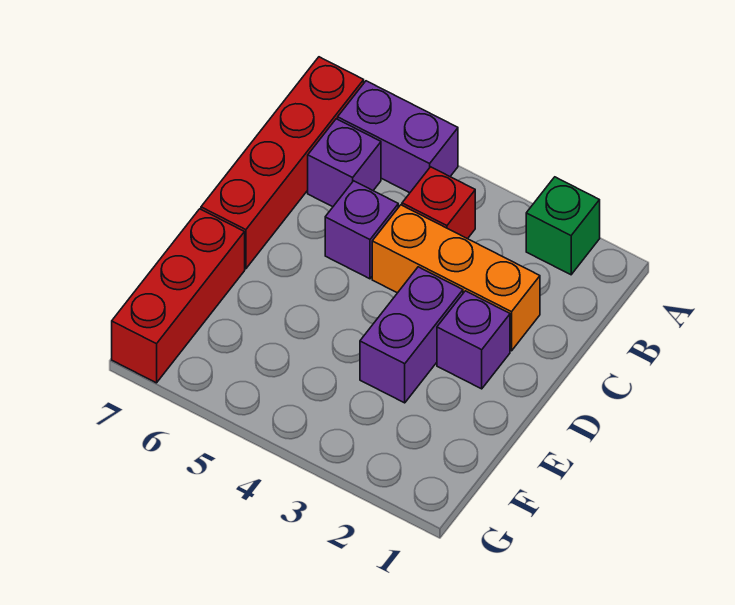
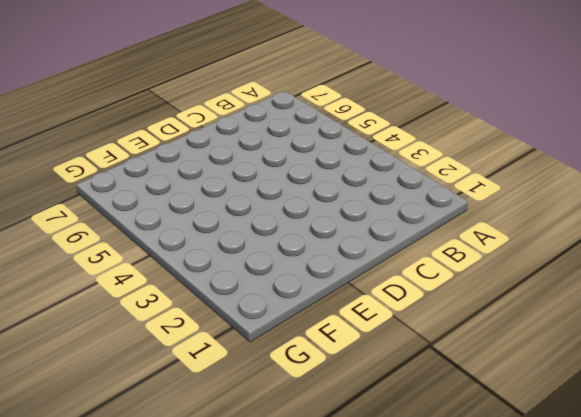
none -> green brick A2 level 1
none -> purple brick A5:A6 level 1

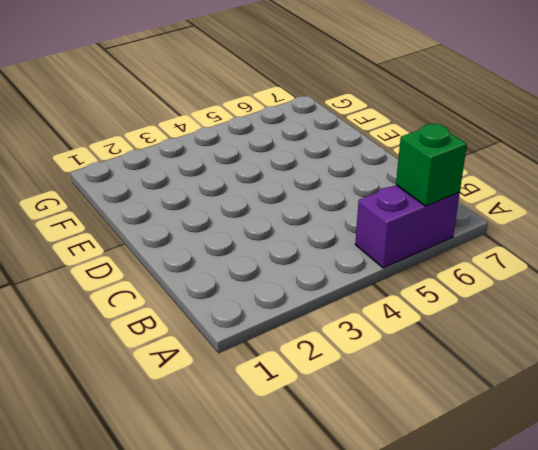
green brick A6 level 2 -> green brick A2 level 1
none -> red brick A7:D7 level 1
none -> red brick B4 level 1

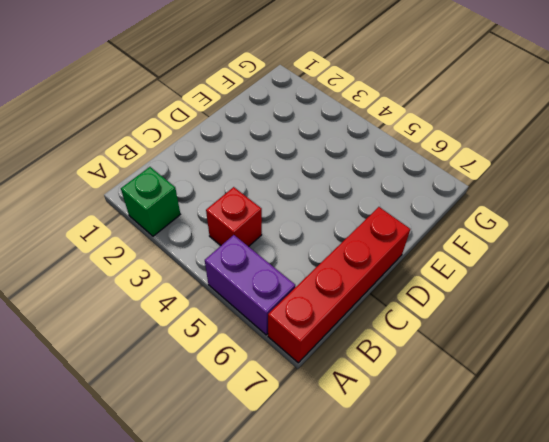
none -> purple brick B6 level 1
none -> orange brick C2:C4 level 1

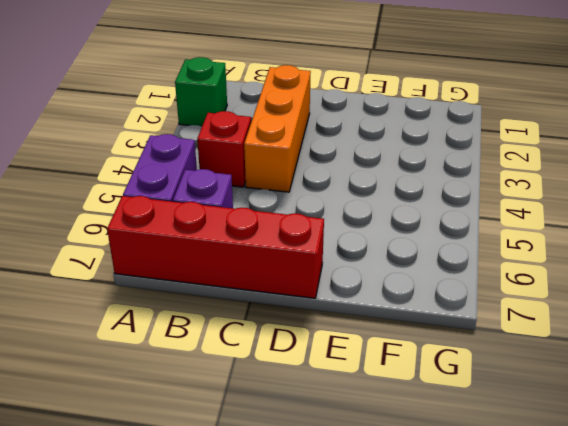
none -> purple brick C5 level 1
none -> purple brick D2 level 1

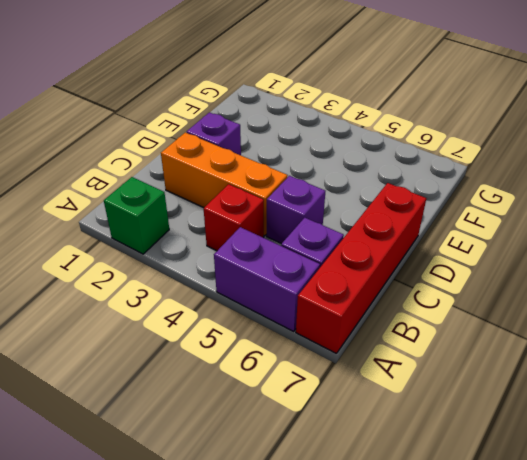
none -> purple brick D3:E3 level 1
none -> red brick E7:G7 level 1

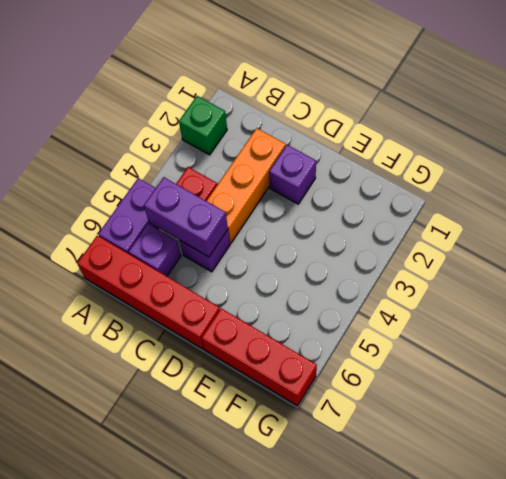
purple brick B5:C5 level 2 -> purple brick D3:E3 level 1

